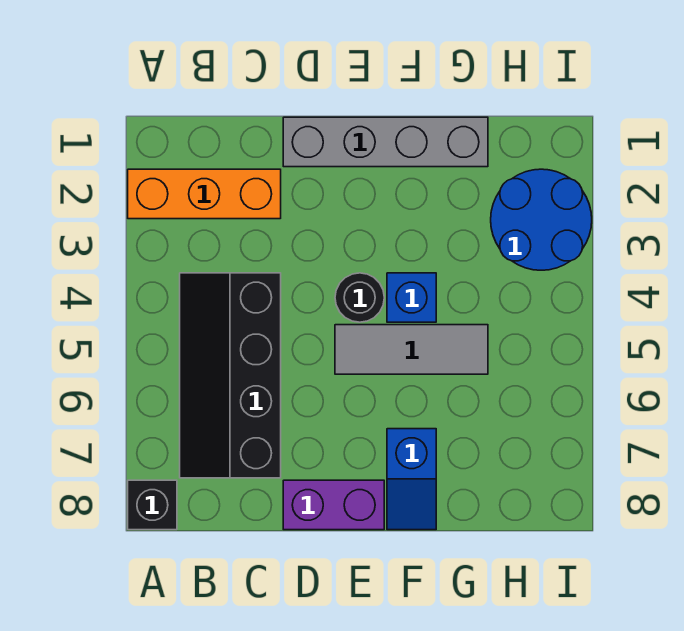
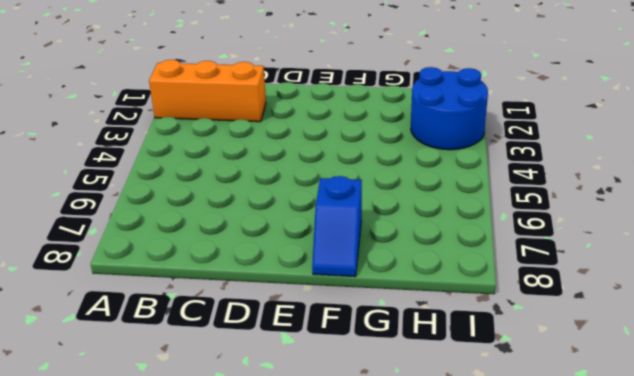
none -> black brick A8 level 1
none -> black slope B4:C7 level 1 top C

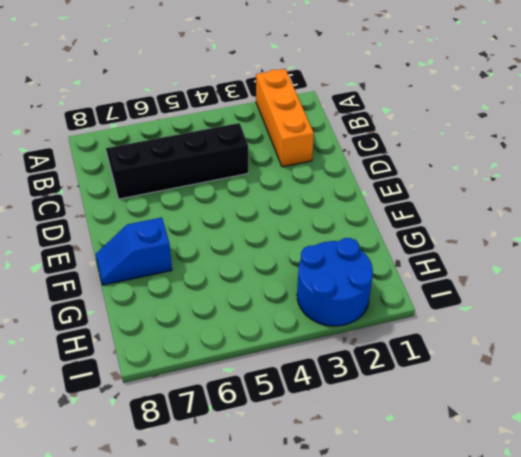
none -> black brick A8 level 1
none -> grey brick D1:G1 level 1

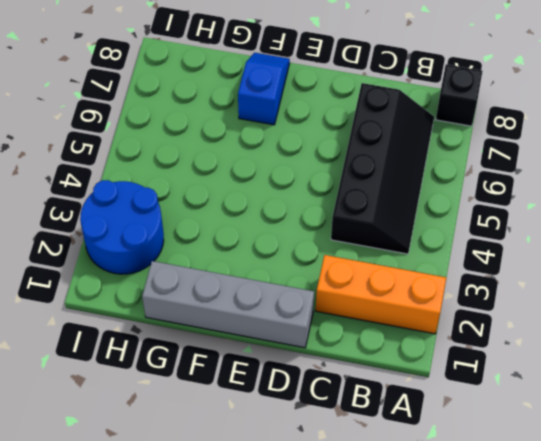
none -> purple brick D8:E8 level 1
none -> black round brick E4 level 1

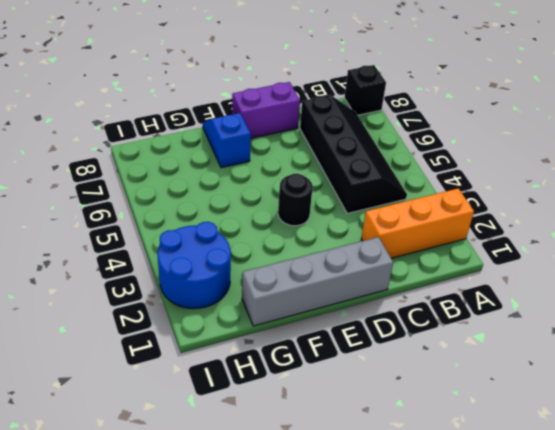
none -> grey tile E5:G5 level 1
none -> blue brick F4 level 1

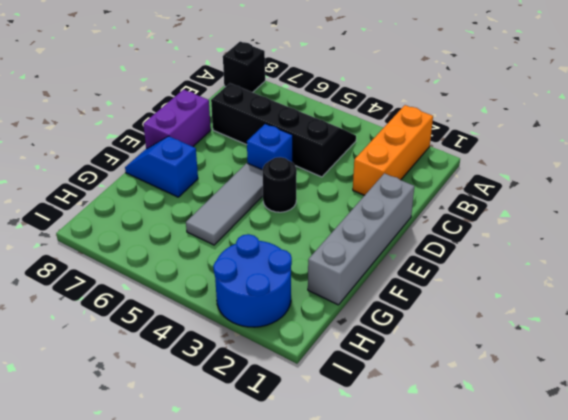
blue brick D5 level 1 -> blue brick F4 level 1

